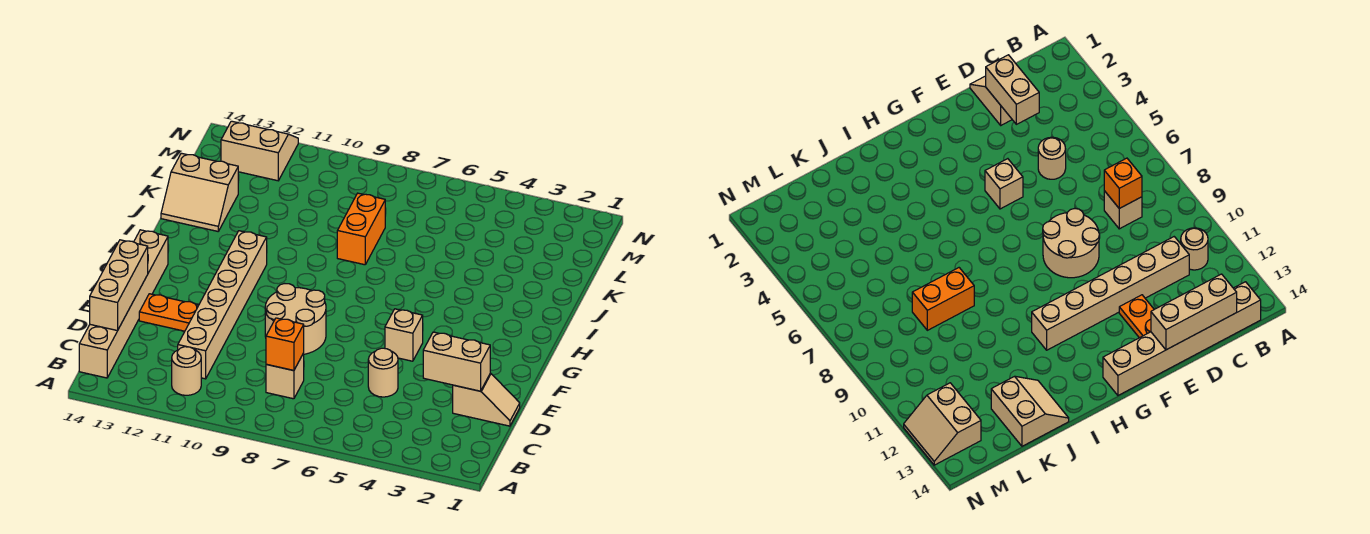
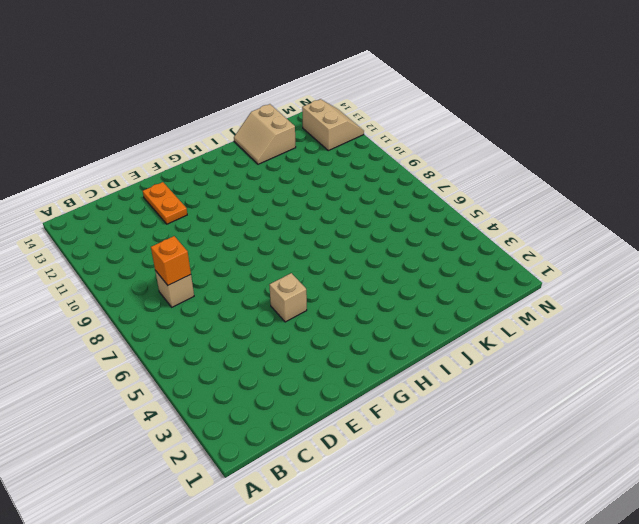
none -> tan round brick B11 level 1
none -> tan brick B14:G14 level 1
none -> tan brick C11:H11 level 1

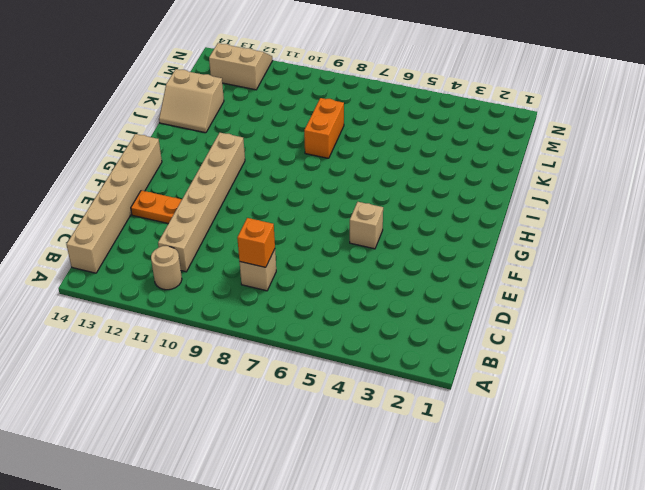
none -> tan slope D1:D2 level 1 top 2
none -> tan round brick D5 level 1
none -> tan round brick E8:F9 level 1

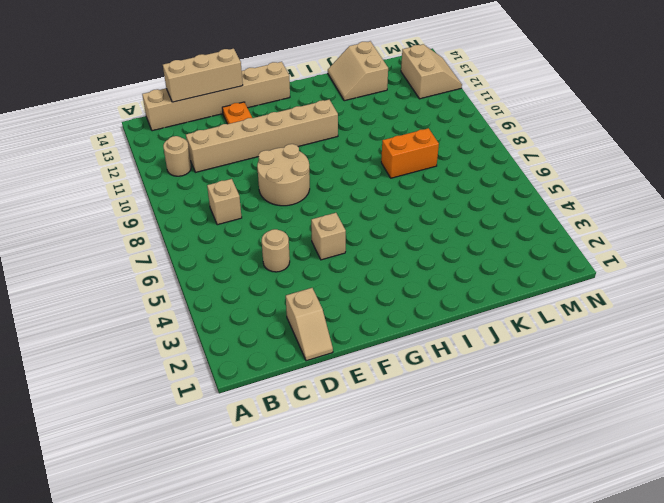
none -> orange brick C8 level 2
none -> tan brick D2:D3 level 2

